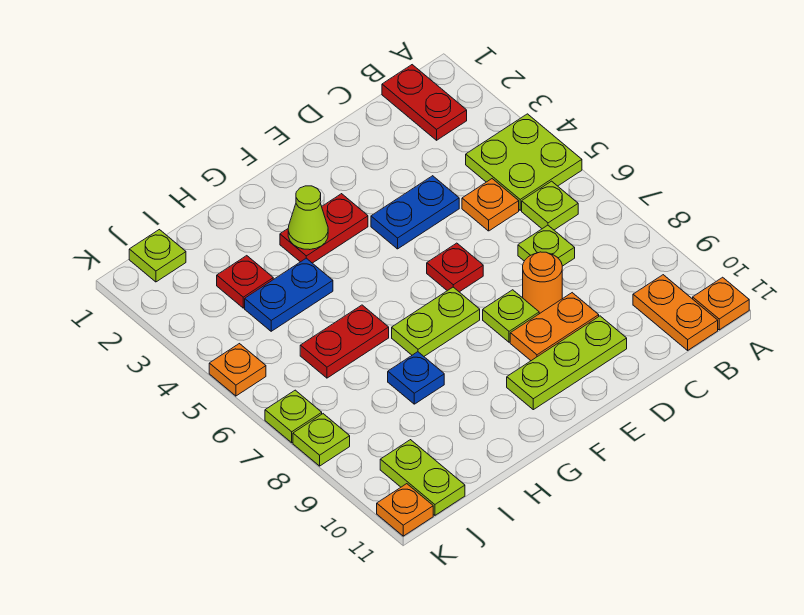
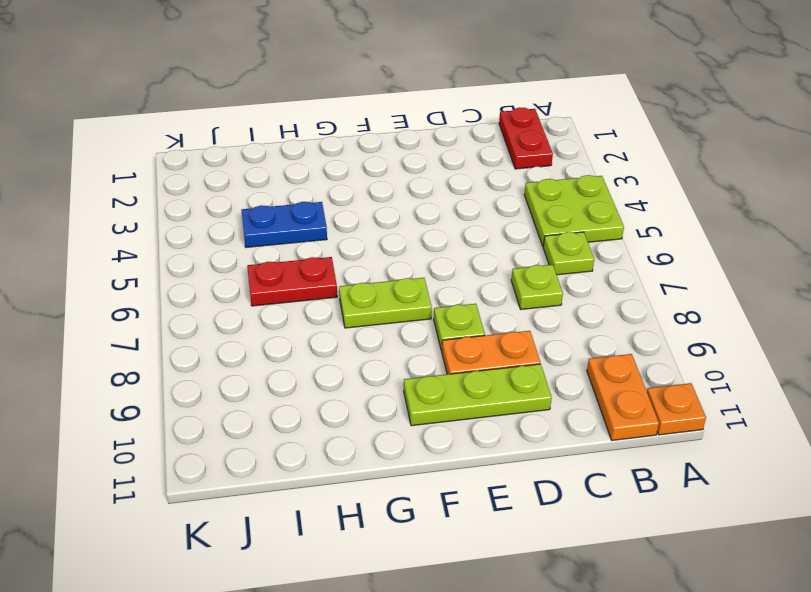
none -> orange plate C5 level 1
none -> blue plate D4:E4 level 1
none -> orange round brick D8 level 1

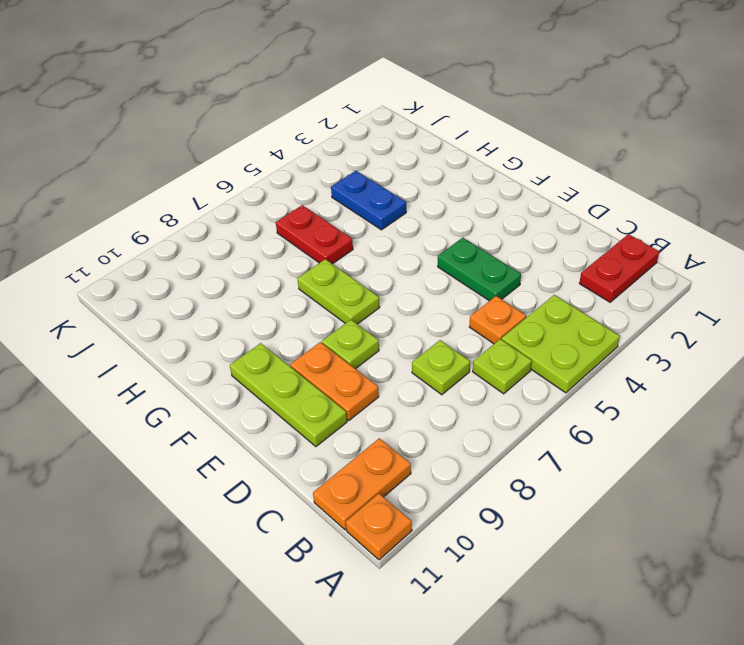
green plate D4:E4 level 1 -> blue plate D4:E4 level 1
none -> orange round brick D8 level 1
none -> red plate E6 level 1
none -> red plate F3:G3 level 1

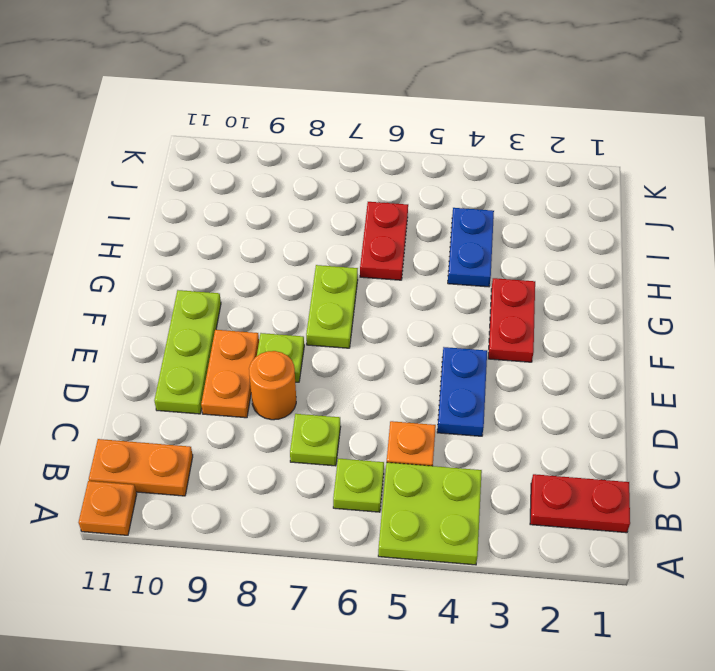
none -> red plate E6 level 1
none -> blue plate H8 level 1
none -> red plate I3 level 1

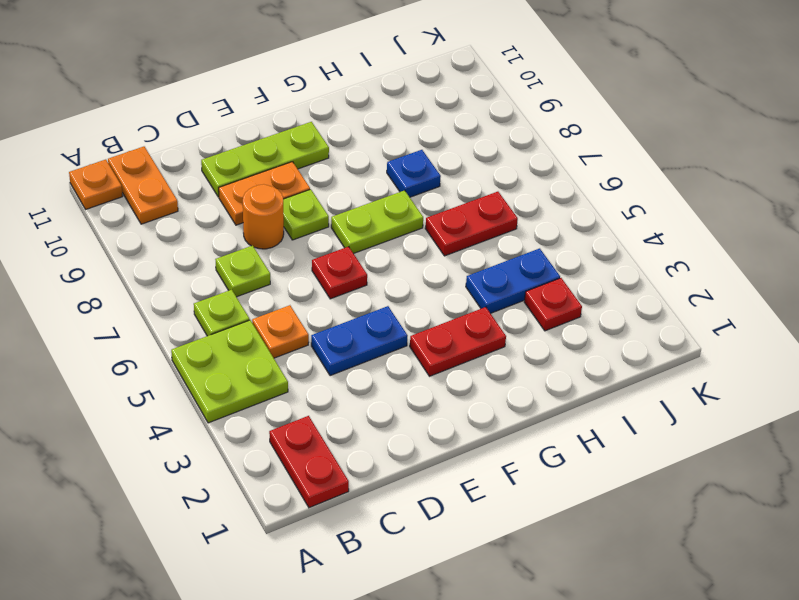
none -> lime plate J1 level 1
none -> lime plate J10:J11 level 1
none -> orange plate K5 level 1

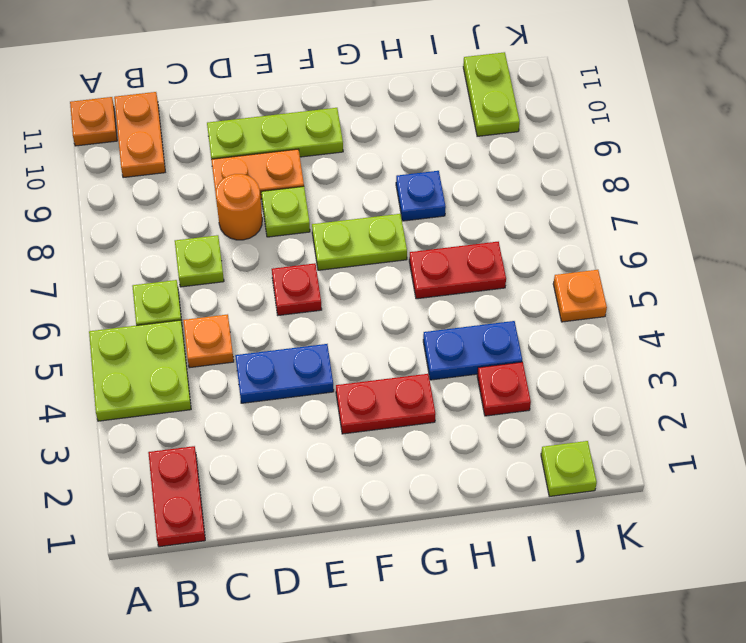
none -> lime plate K7 level 1
none -> lime plate K8 level 1
none -> orange plate K11 level 1

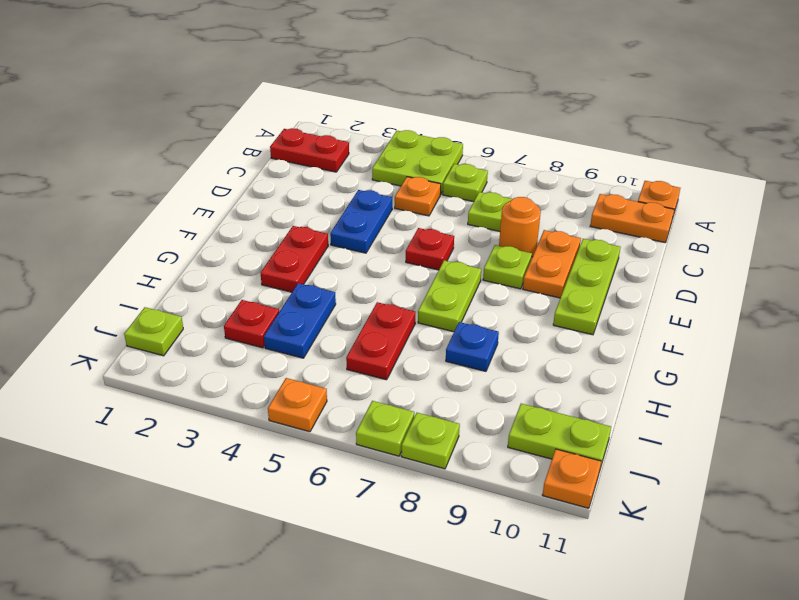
none -> lime cone G3 level 2

